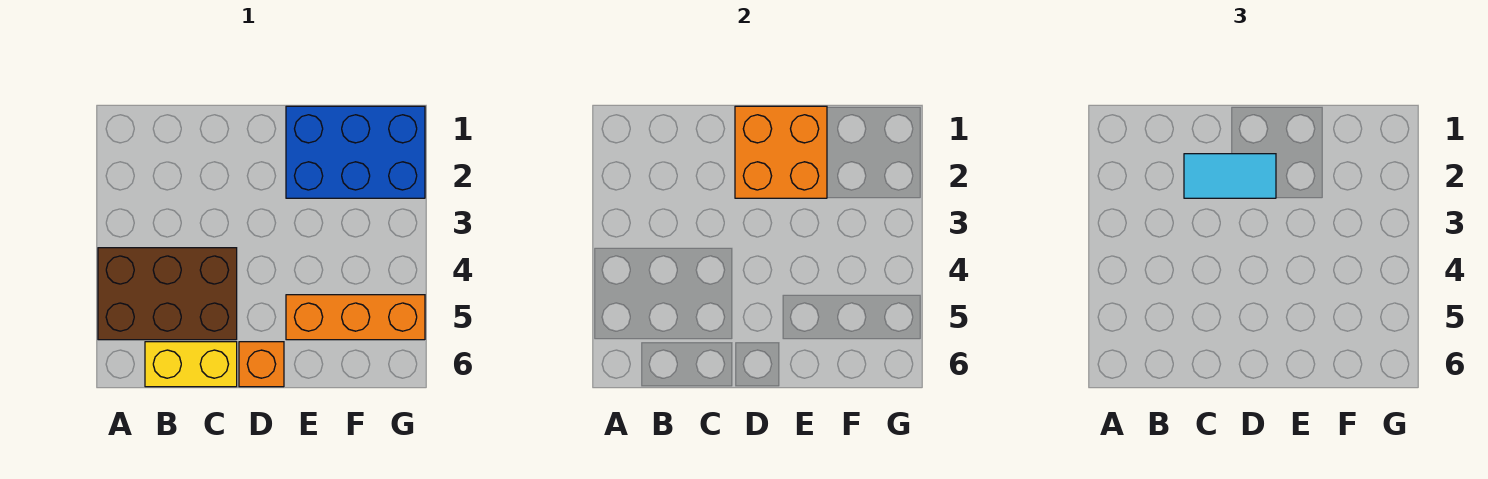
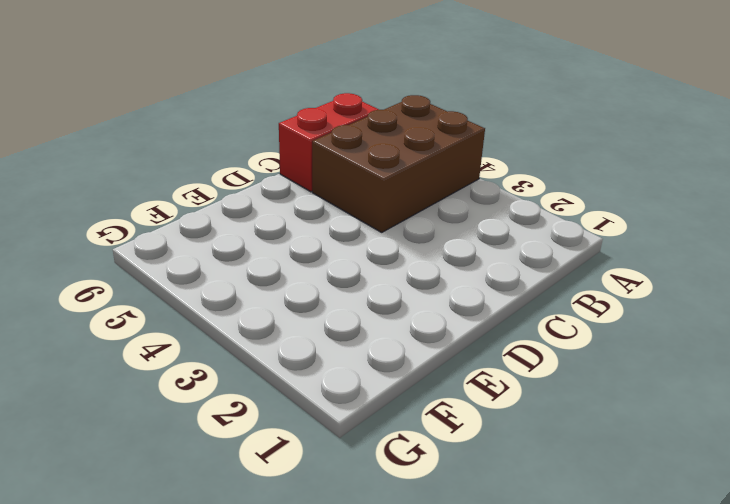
red brick B6:C6 level 1 -> yellow brick B6:C6 level 1
none -> orange brick D6 level 1
none -> blue brick E1:G2 level 1

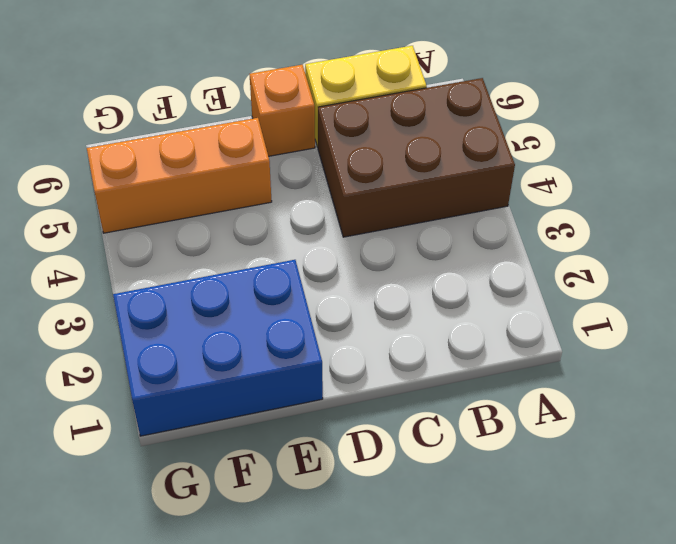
none -> orange brick D1:E2 level 2
none -> cyan tile C2:D2 level 3

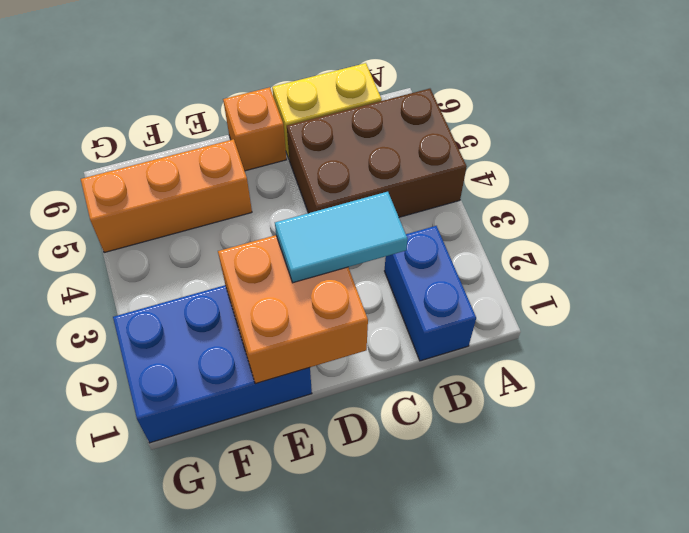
blue brick B1:B2 level 1 -> none

